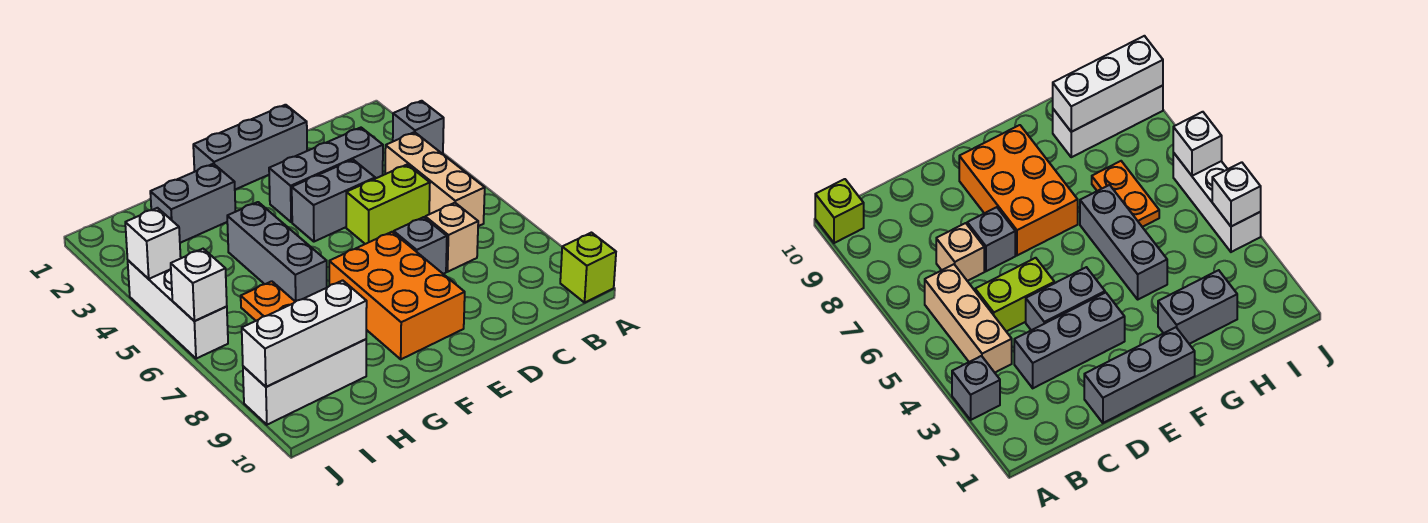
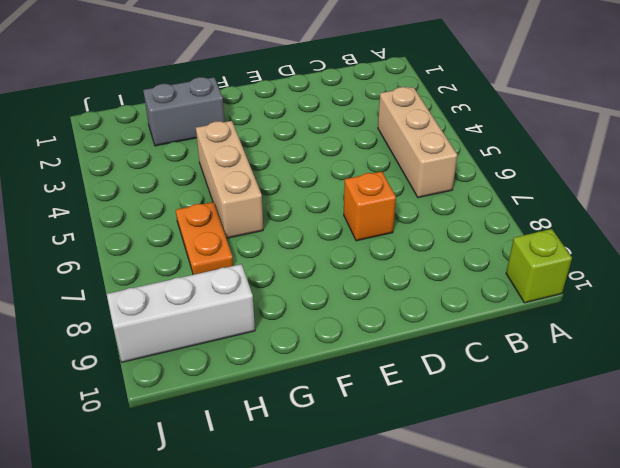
orange brick D7 level 1 -> grey brick D7 level 1
tan brick G4:G6 level 1 -> grey brick G4:G6 level 1
none -> grey brick A3 level 1
none -> grey brick C3:E3 level 1
none -> lime brick C5:D5 level 1

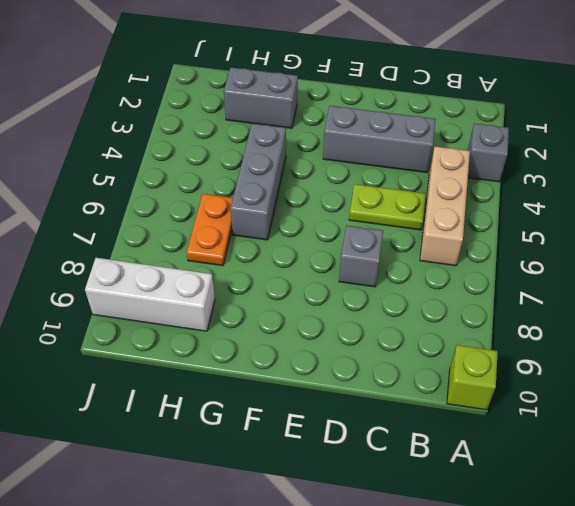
lime plate C5:D5 level 1 -> lime brick C5:D5 level 1
none -> tan brick C7 level 1
none -> grey brick D1:F1 level 1
none -> grey brick D4:E4 level 1

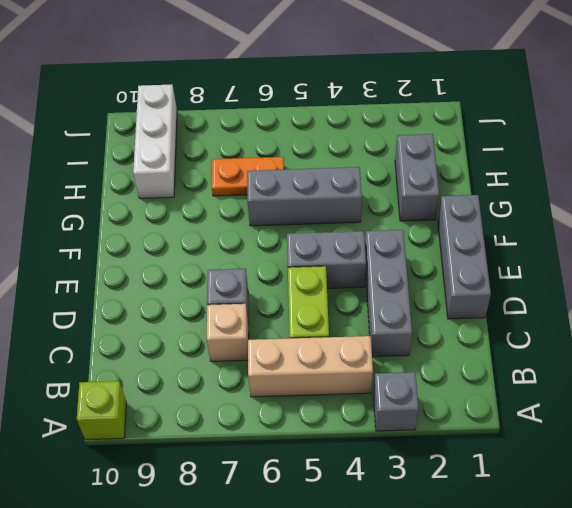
grey brick E4:E5 level 1 -> grey brick D4:E4 level 1
none -> orange brick E7:F9 level 1
none -> white brick J4:J6 level 1
none -> white brick H9:J9 level 2

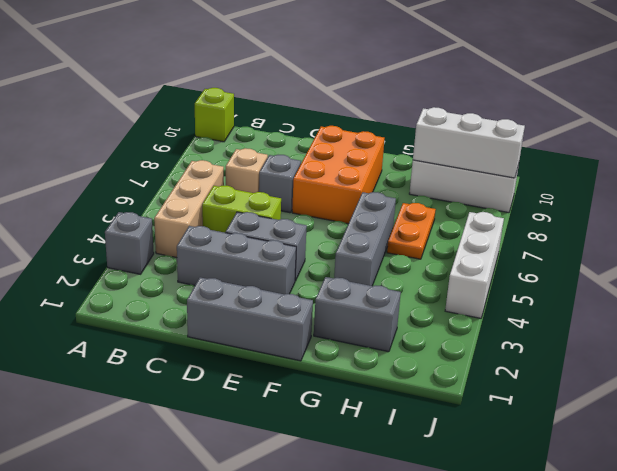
none -> white brick J4 level 2
none -> white brick J6 level 2

